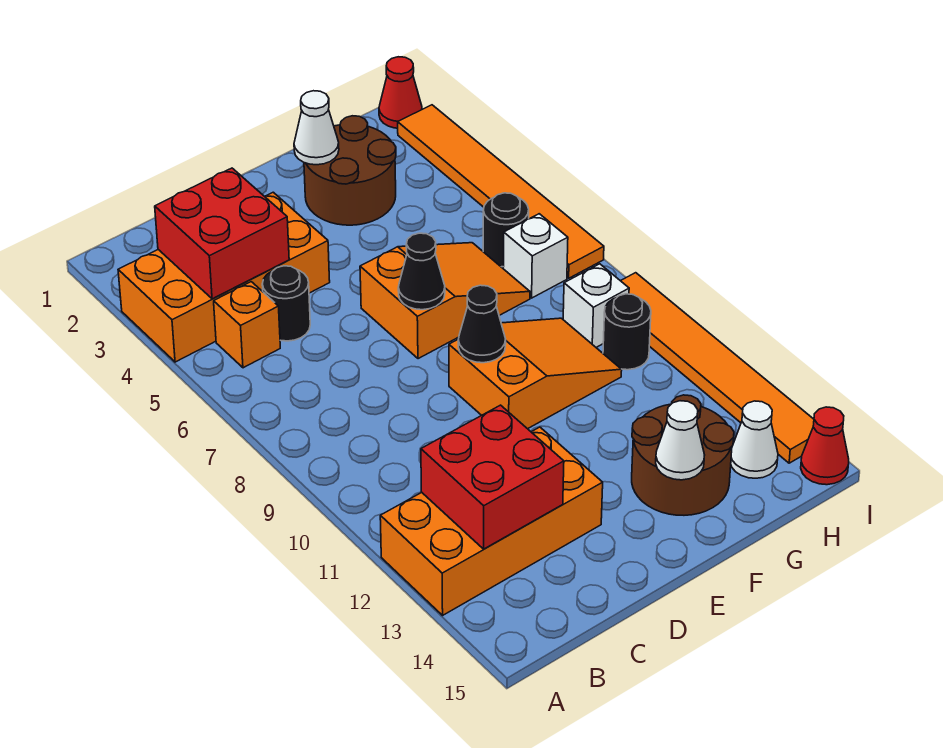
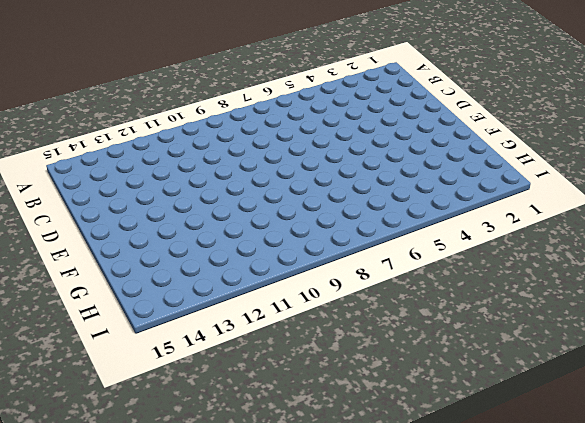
none -> orange brick A3:D4 level 1
none -> orange brick A12:D13 level 1
none -> orange brick B5 level 1

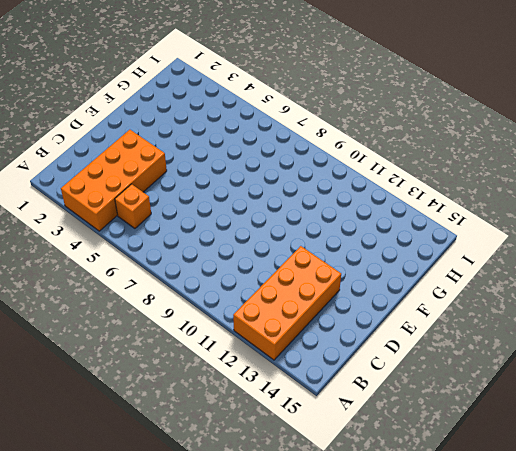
none -> black round brick C5 level 1
none -> orange slope E6:G7 level 1 top E
none -> orange slope E9:G10 level 1 top E

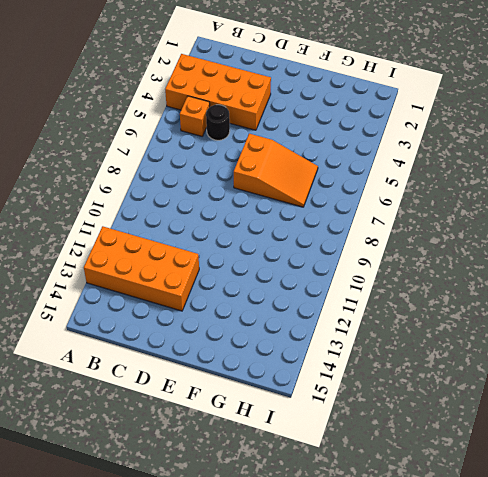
none -> orange slope E9:G10 level 1 top E
none -> brown round brick F2:G3 level 1
none -> brown round brick F13:G14 level 1

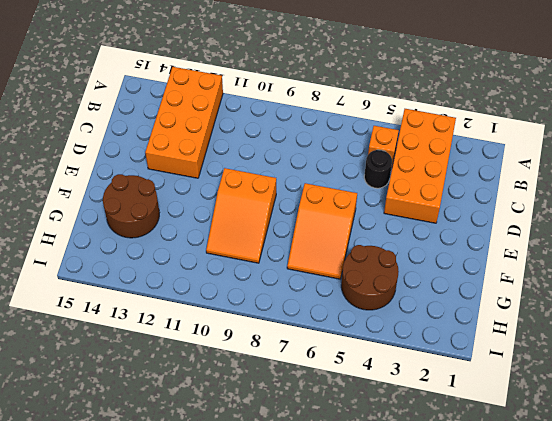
brown round brick G4:H5 level 1 -> brown round brick F2:G3 level 1
none -> black round brick H6 level 1
none -> white brick H7 level 1
none -> white brick H9 level 1

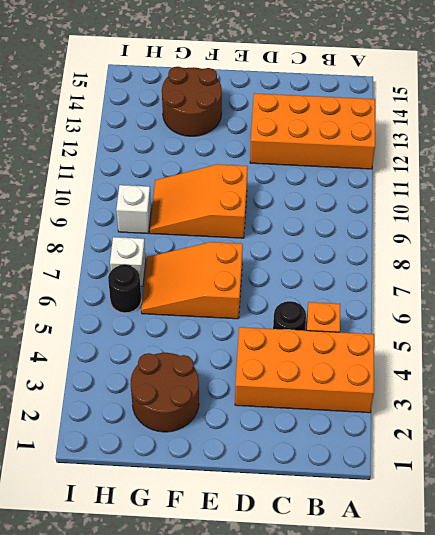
none -> black round brick H10 level 1
none -> white cone H14 level 1
none -> red cone I1 level 1

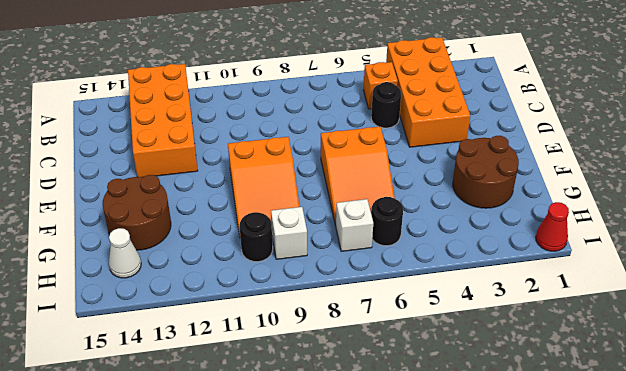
none -> orange tile I2:I7 level 1
none -> orange tile I9:I14 level 1
none -> red cone I15 level 1

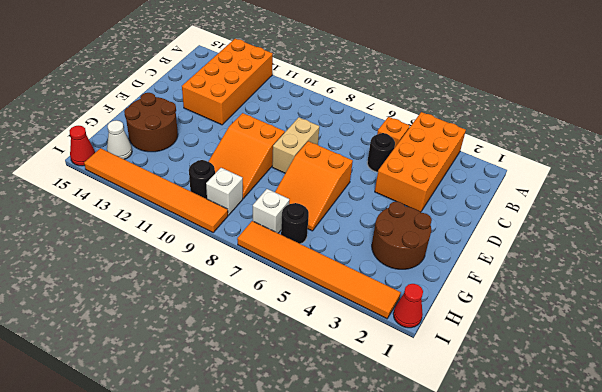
tan brick D8:E8 level 1 -> none
none -> red brick B3:C4 level 2
none -> red brick B12:C13 level 2
none -> black cone E7 level 2

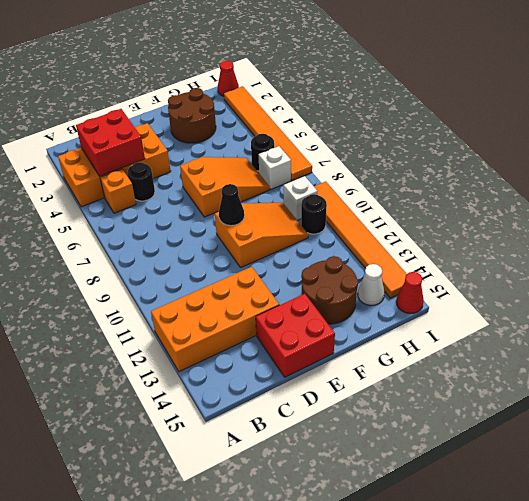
red brick D14:E15 level 1 -> red brick B12:C13 level 2
none -> black cone E7 level 2
none -> white cone F2 level 2
none -> white cone F14 level 2

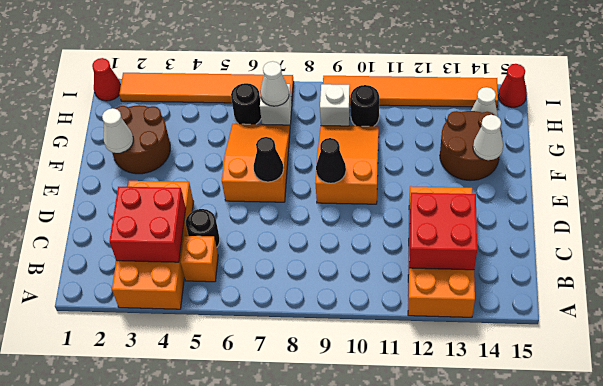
white cone H7 level 2 -> none

